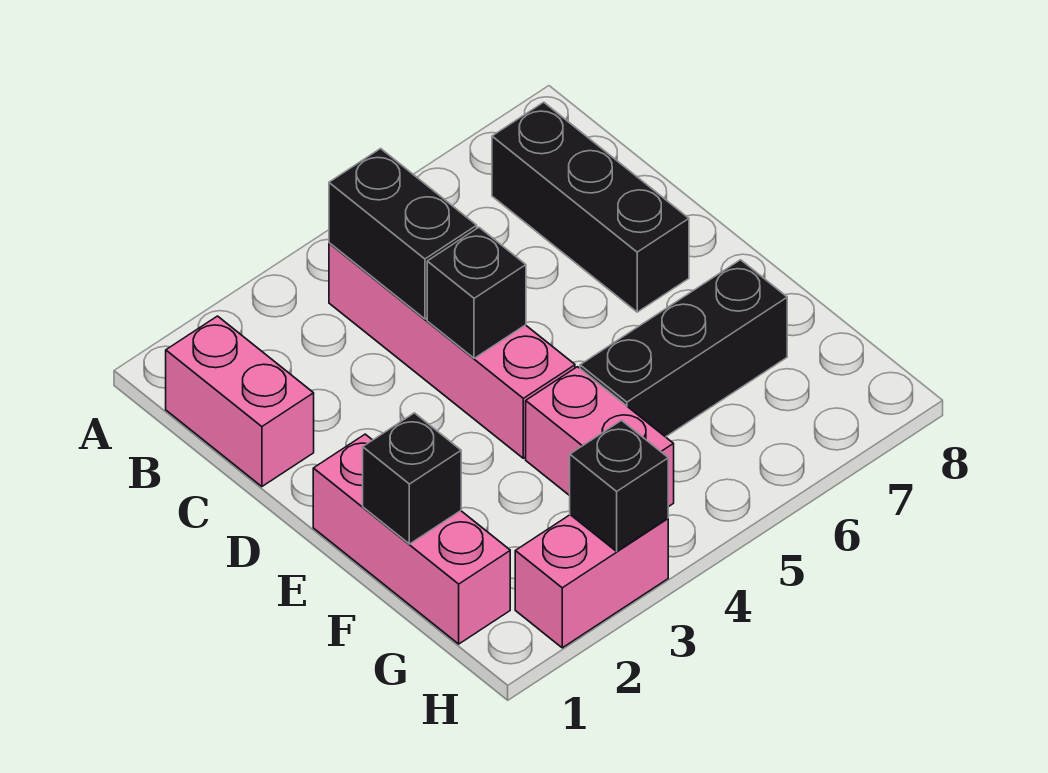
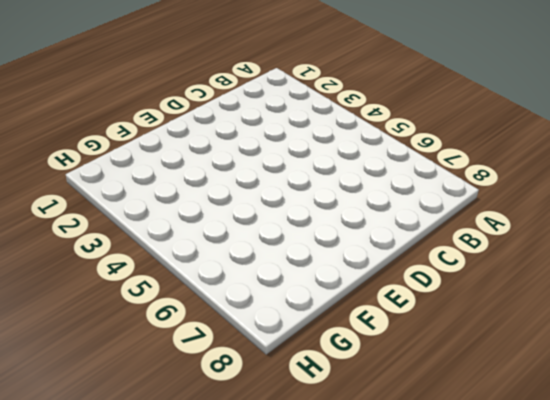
none -> pink brick B1:C1 level 1
none -> pink brick B4:E4 level 1

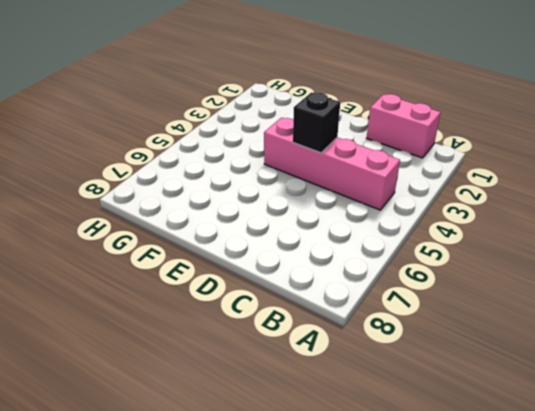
none -> black brick B7:D7 level 1
none -> pink brick E1:G1 level 1

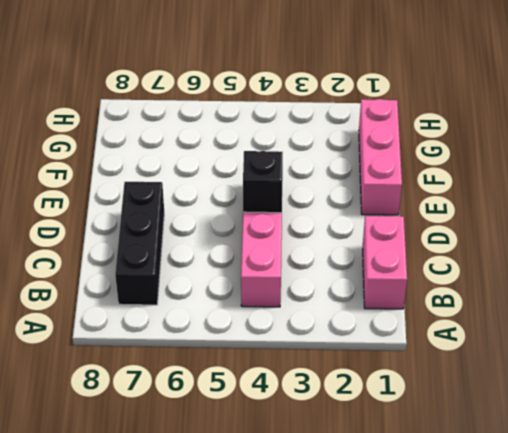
none -> pink brick F4:G4 level 1
none -> black brick F5:F7 level 1

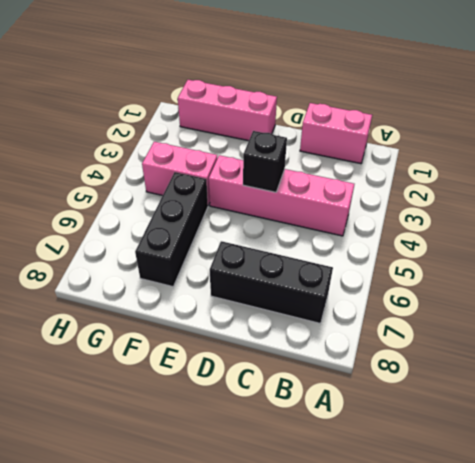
none -> pink brick H2:H3 level 1
none -> black brick B4:C4 level 2

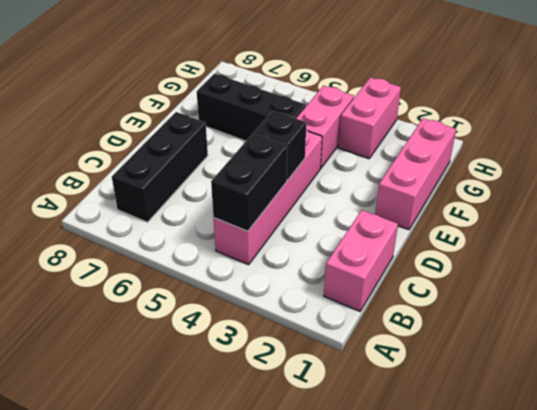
pink brick G3:H3 level 1 -> pink brick H2:H3 level 1
none -> black brick F1 level 2
none -> black brick H3 level 2

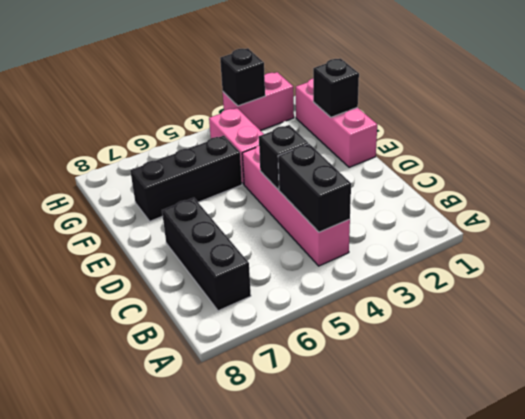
none -> pink brick B1:C1 level 1

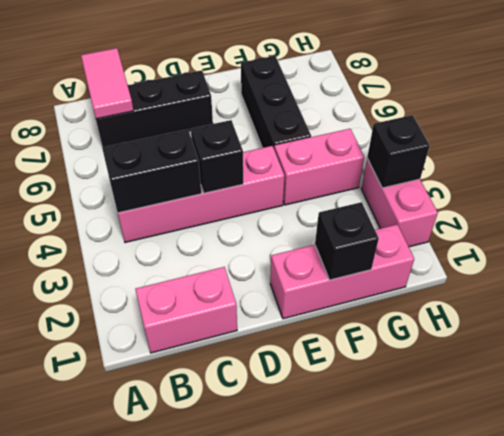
pink tile B7:B8 level 2 -> none

